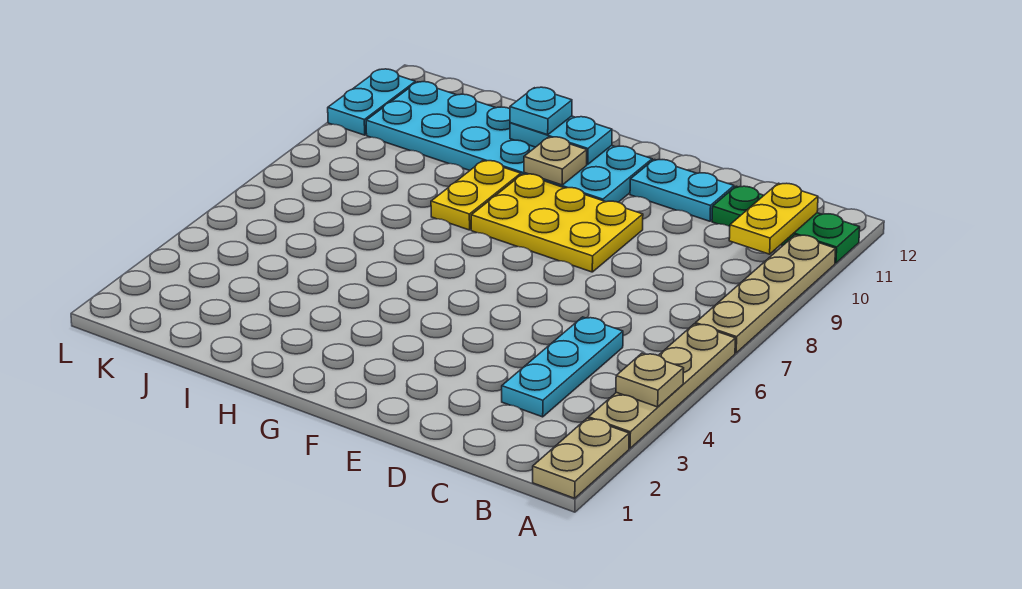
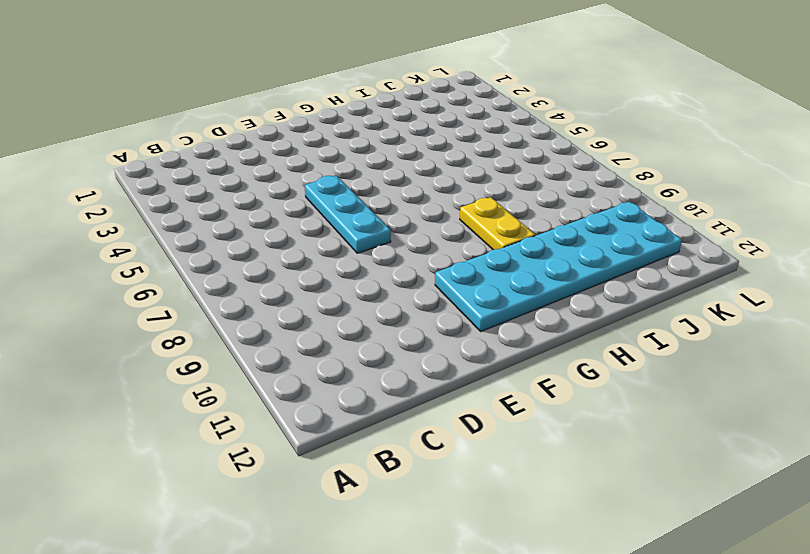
cyan plate E5:E7 level 1 -> cyan plate C3:C5 level 1
none -> tan plate A1:A2 level 1
none -> tan plate A3:A6 level 1
none -> tan plate A7:A10 level 1

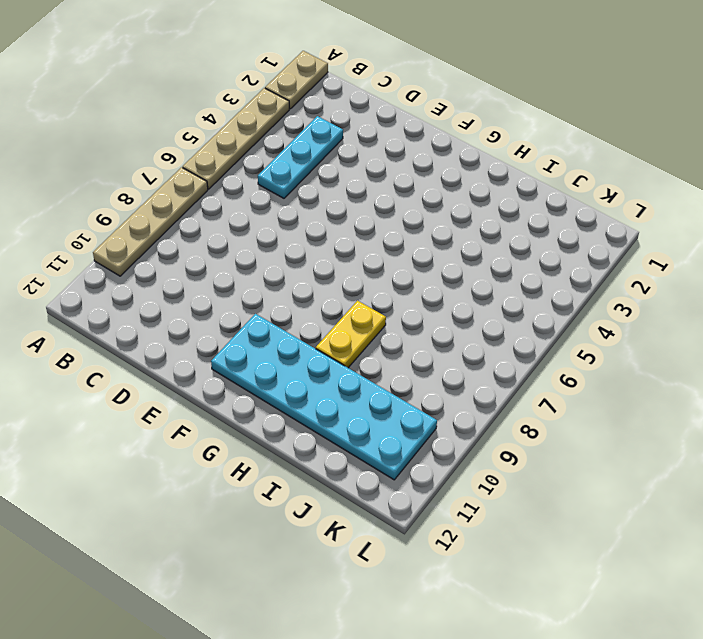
none -> green plate A11:C11 level 1
none -> cyan plate D11:E11 level 1
none -> yellow plate E8:G9 level 1

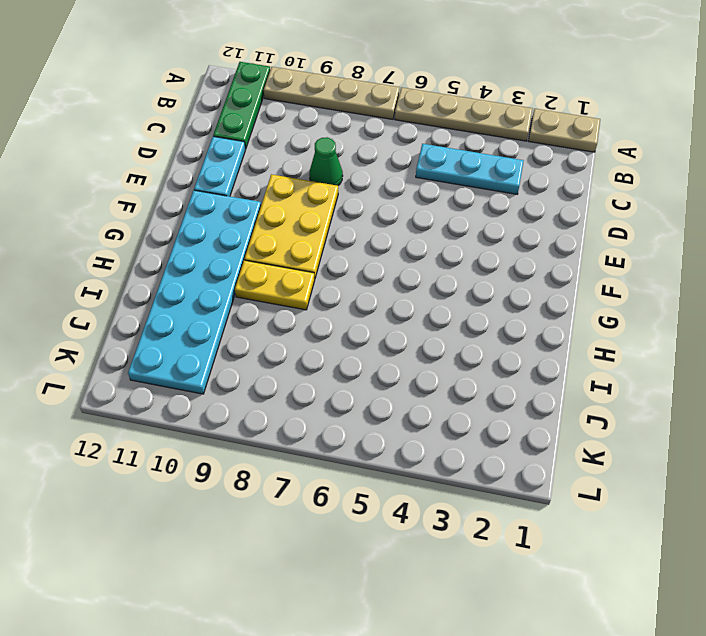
green cone D8 level 1 -> none
none -> cyan plate L10:L11 level 1
none -> tan plate A4 level 2
none -> yellow plate B10:B11 level 2

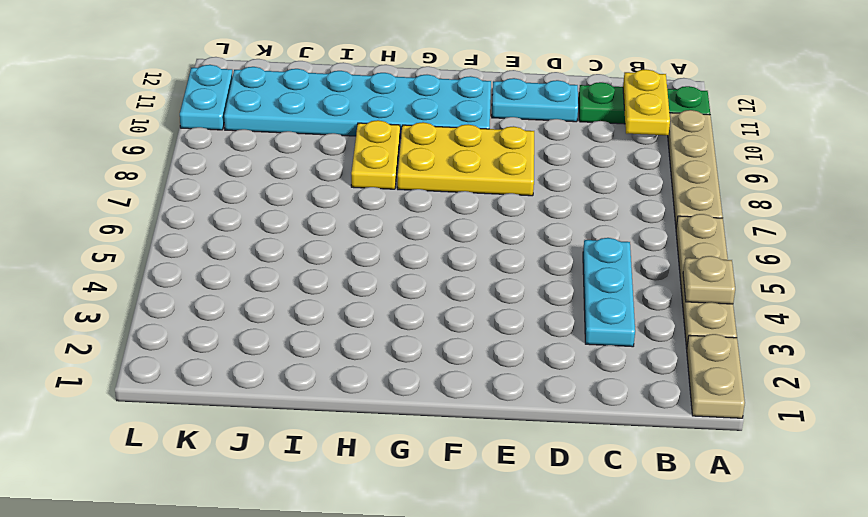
none -> tan plate G10 level 2
none -> cyan plate G11:H11 level 2
none -> cyan plate H11 level 3

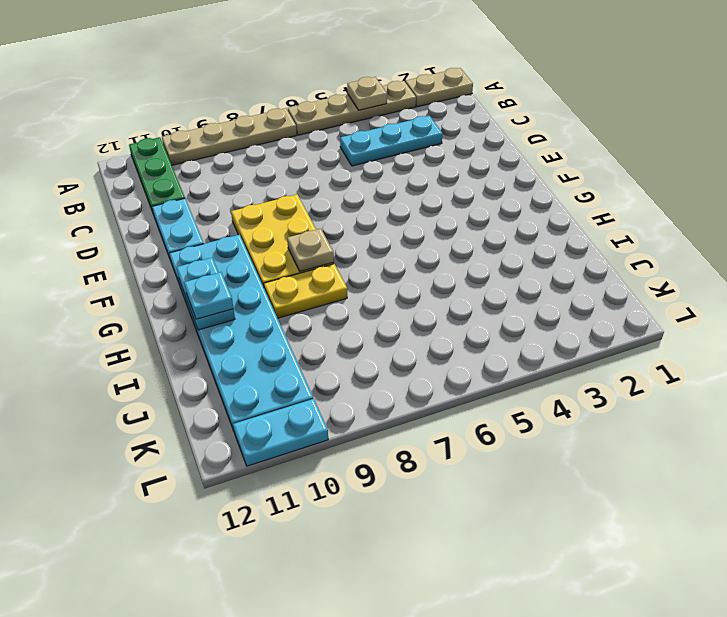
tan plate G8 level 2 -> tan plate G10 level 2
none -> yellow plate B10:B11 level 2

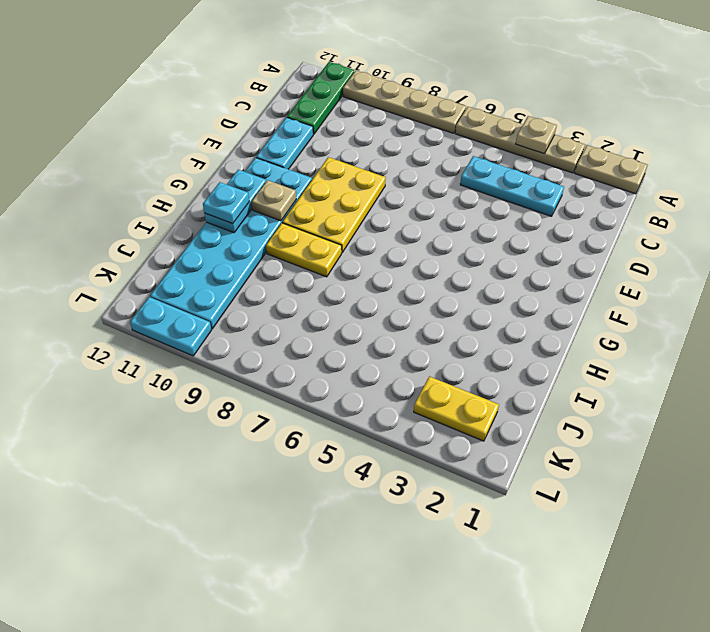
yellow plate K2:K3 level 1 -> yellow plate B10:B11 level 2

